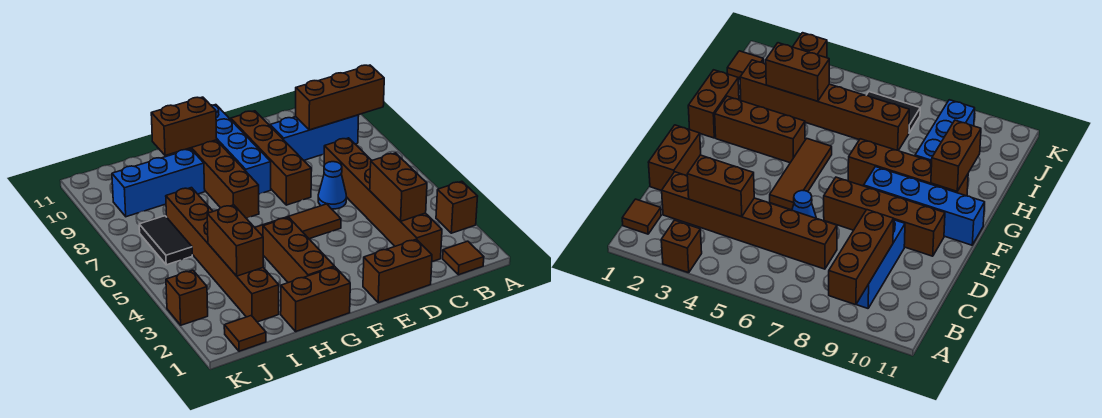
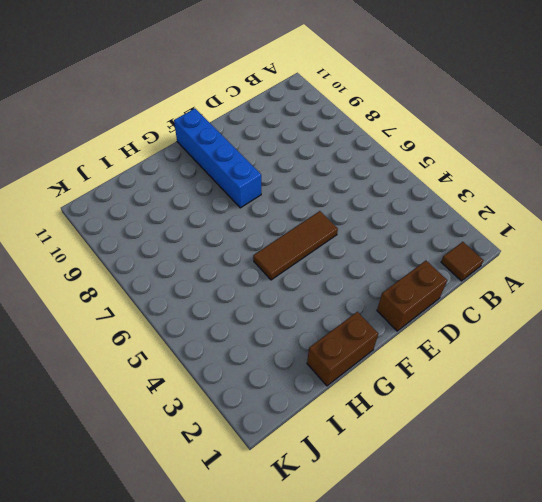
none -> brown brick A3 level 1
none -> blue brick B9:D9 level 1
none -> brown brick C2:C7 level 1

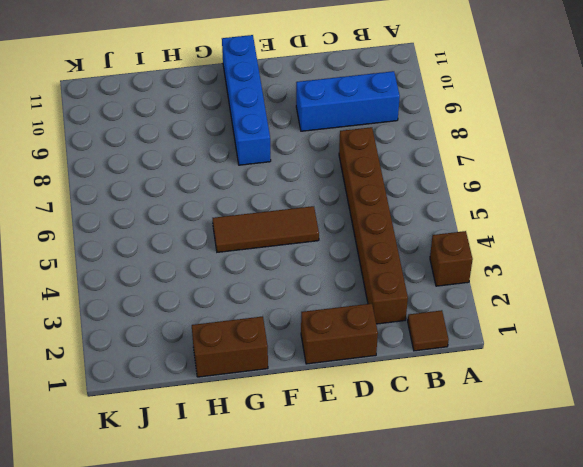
none -> blue cone D6 level 1
none -> brown brick E7:E10 level 1
none -> brown brick G2:G4 level 1

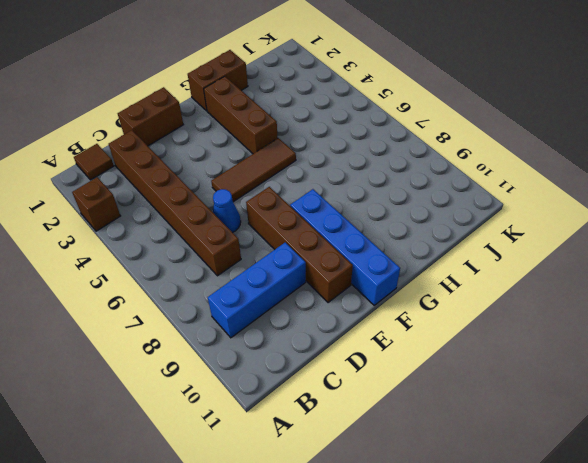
none -> brown brick G7:G10 level 1
none -> blue brick H9:J9 level 1
none -> brown brick I2:I7 level 1

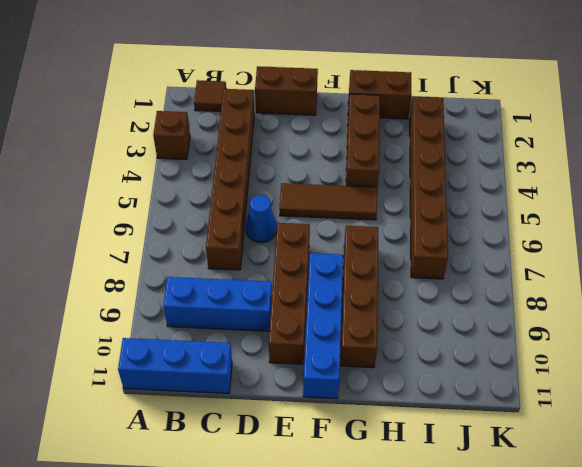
blue brick A11:C11 level 1 -> blue brick H9:J9 level 1
none -> brown tile J1 level 1
none -> black tile J6:J7 level 1
none -> brown brick K3 level 1

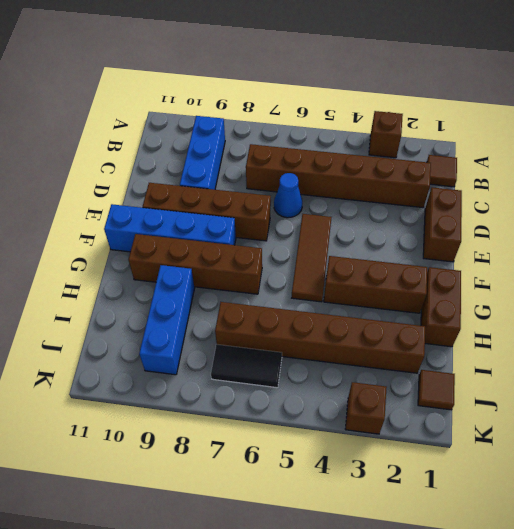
none -> brown brick A9:C9 level 2
none -> brown brick C3:C4 level 2
none -> brown brick G10:H10 level 2

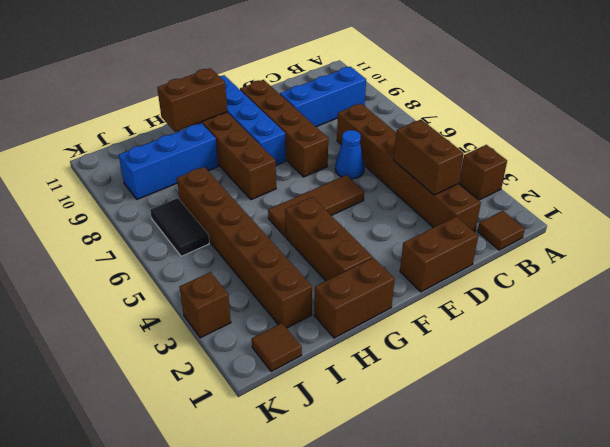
none -> brown brick A9:C9 level 2
none -> brown brick I3:I4 level 2

